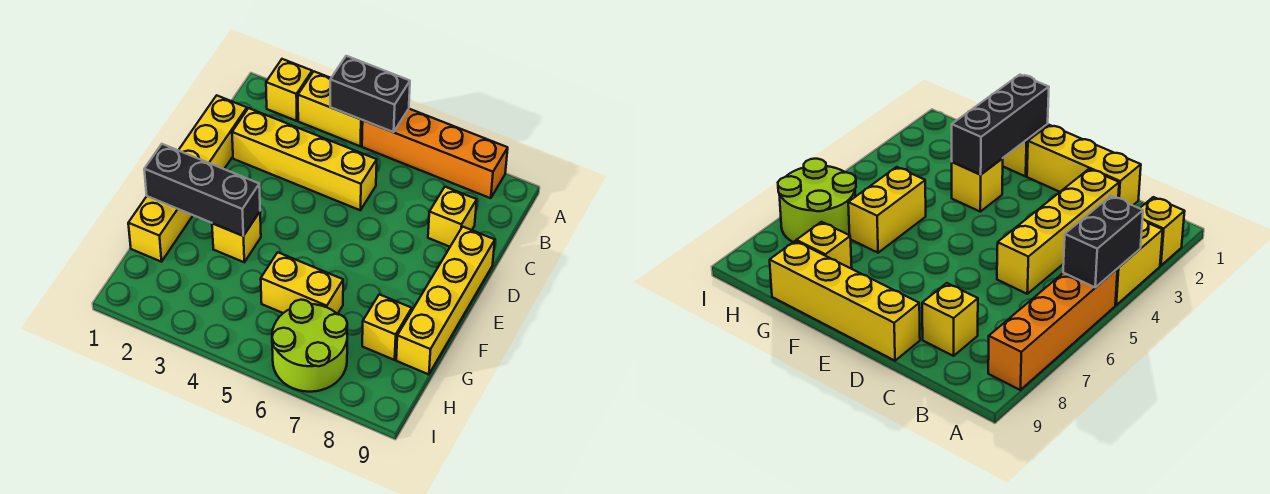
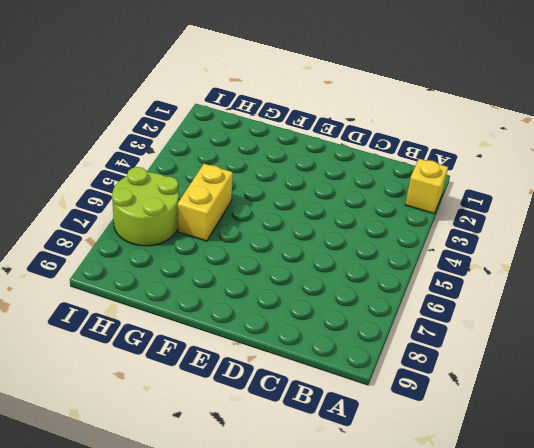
none -> yellow brick A3:A4 level 1
none -> orange brick A5:A8 level 1
none -> yellow brick C1:E1 level 1

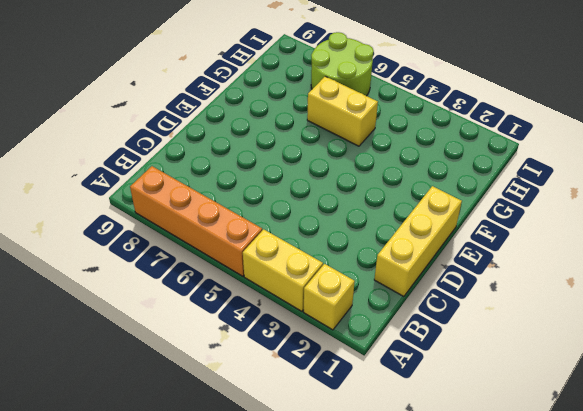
none -> yellow brick C2:C5 level 1
none -> yellow brick C8 level 1
none -> yellow brick D9:G9 level 1

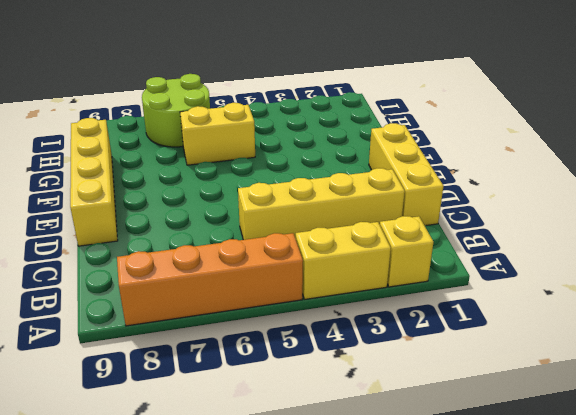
none -> yellow brick C8 level 1
none -> yellow brick F1:G1 level 1
none -> yellow brick F3 level 1

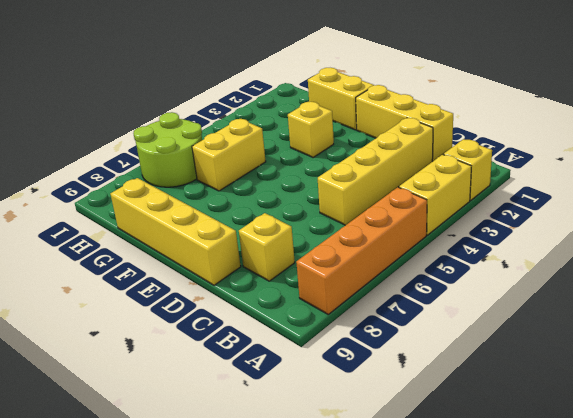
none -> yellow brick G8 level 1
none -> black brick A4:A5 level 2
none -> black brick F1:F3 level 2

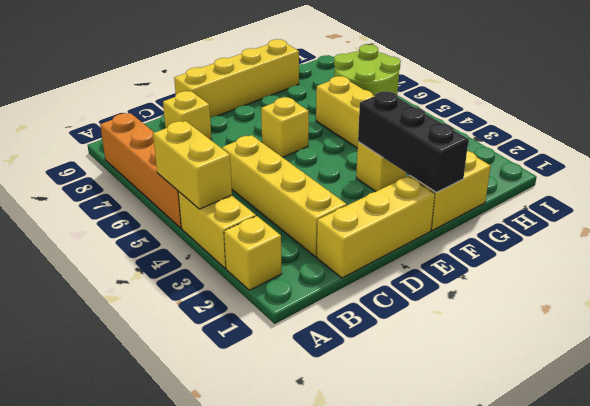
yellow brick A4:A5 level 2 -> black brick A4:A5 level 2
yellow brick E6 level 1 -> yellow brick G8 level 1

